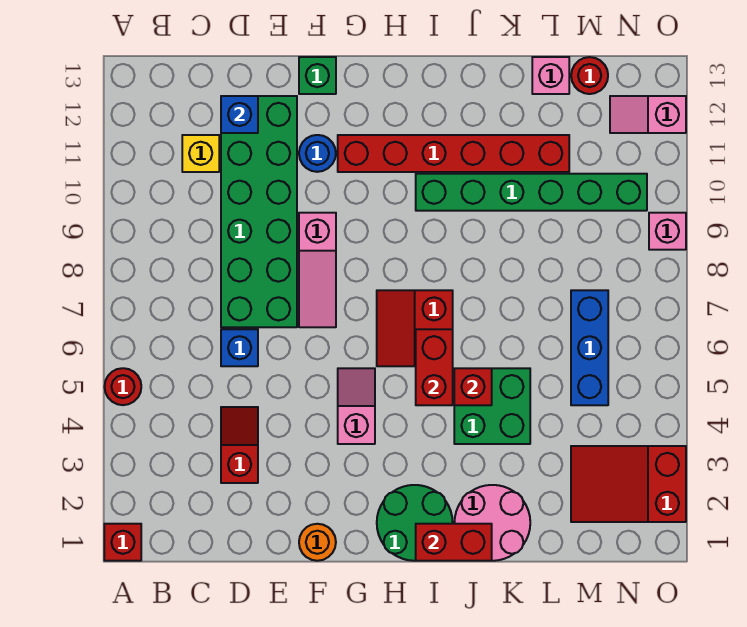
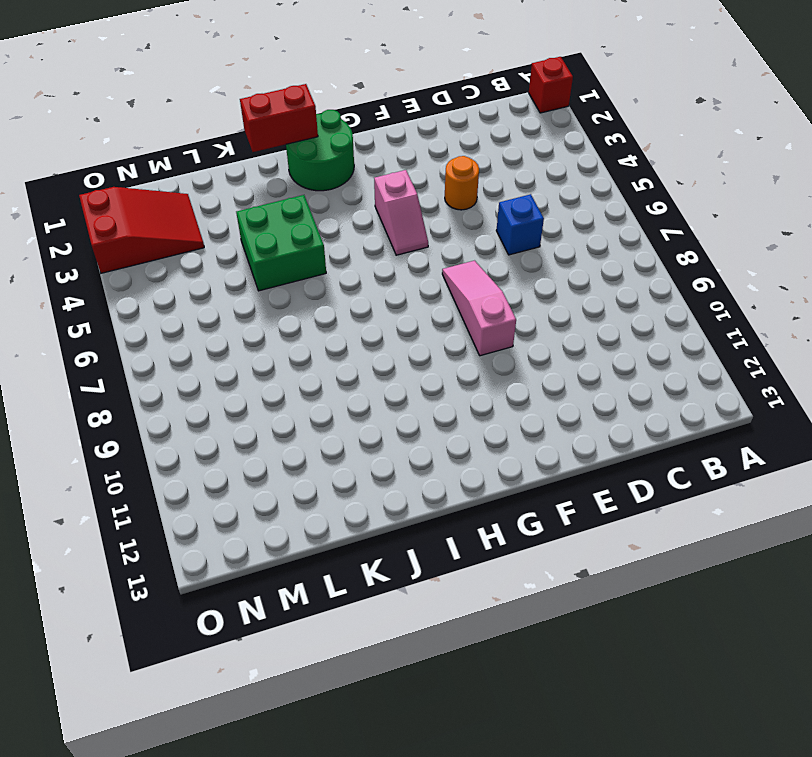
orange round brick E4 level 1 -> orange round brick F1 level 1
none -> red round brick A5 level 1
none -> yellow brick C11 level 1
none -> red slope D3:D4 level 1 top 3

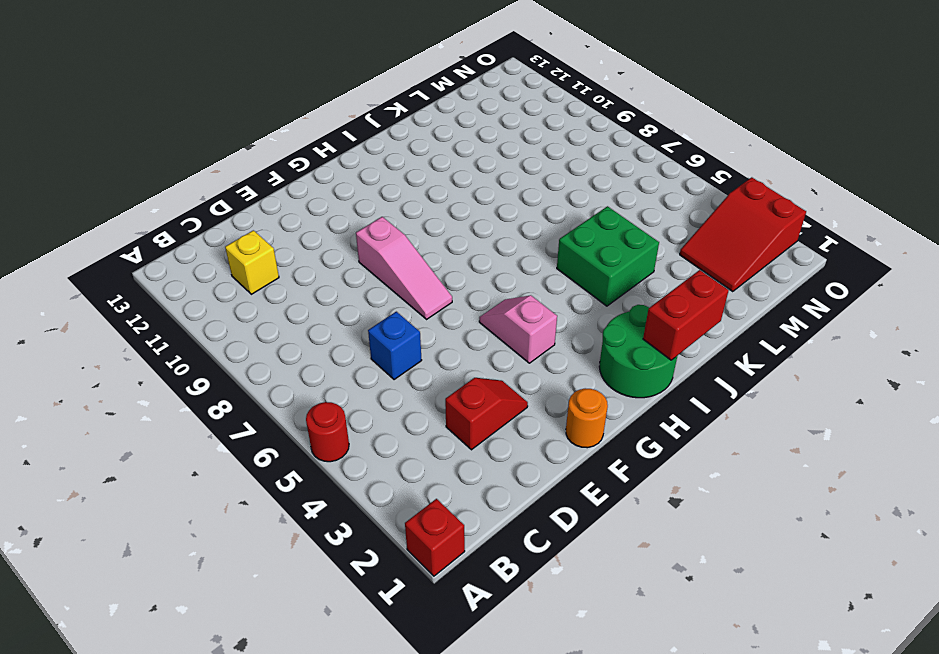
red slope D3:E3 level 1 top D -> red slope D3:D4 level 1 top 3
none -> green brick D7:E12 level 1
none -> blue round brick F11 level 1
none -> green brick F13 level 1

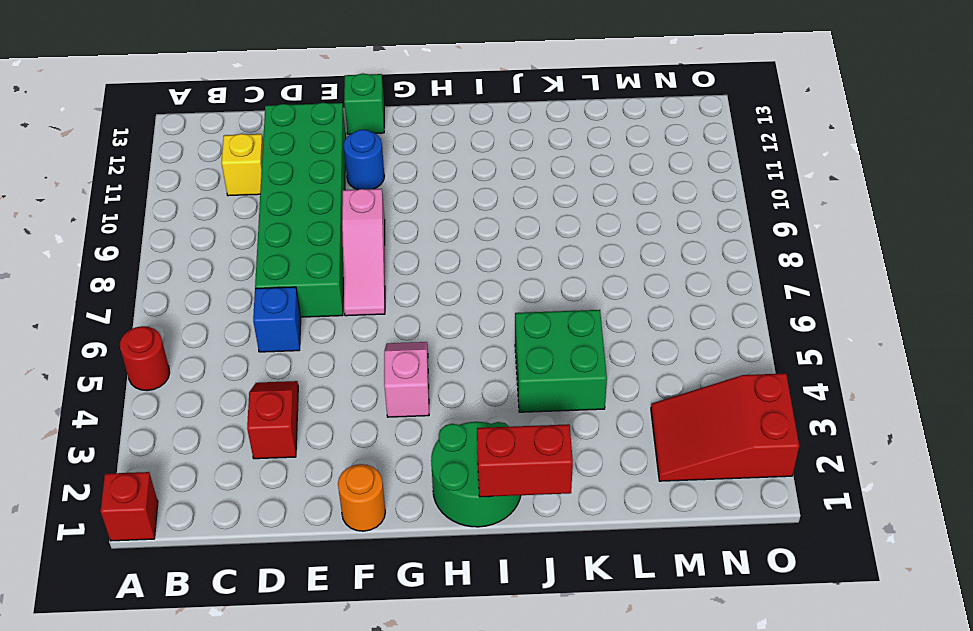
none -> red brick G11:L11 level 1
none -> red slope H6:I7 level 1 top I
none -> green brick I10:N10 level 1

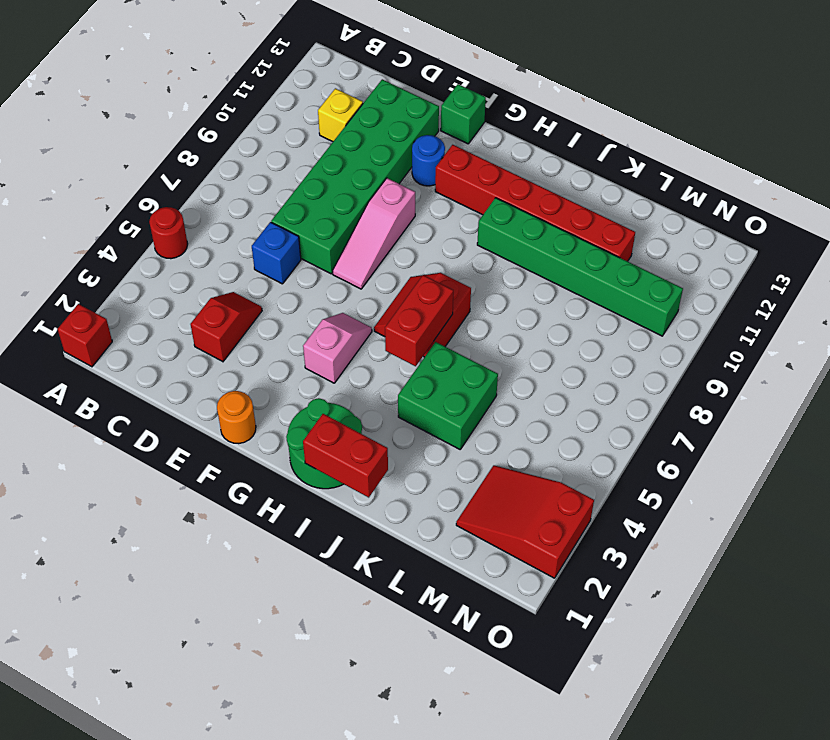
none -> pink round brick J1:K2 level 1
none -> pink brick L13 level 1
none -> blue brick M5:M7 level 1

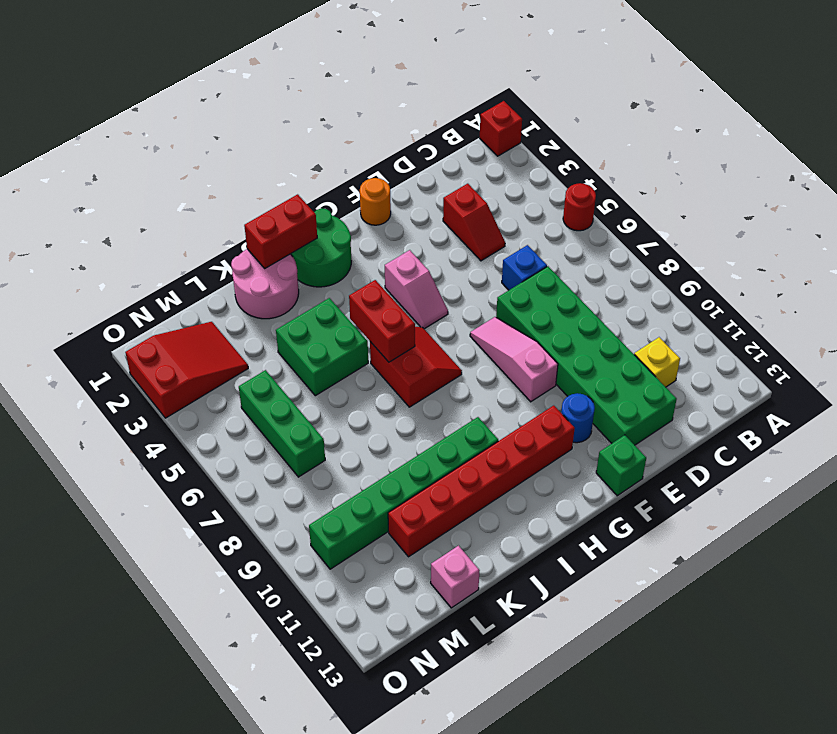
green brick M5:M7 level 1 -> blue brick M5:M7 level 1
none -> red round brick M13 level 1
none -> pink slope N12:O12 level 1 top O
none -> pink brick O9 level 1

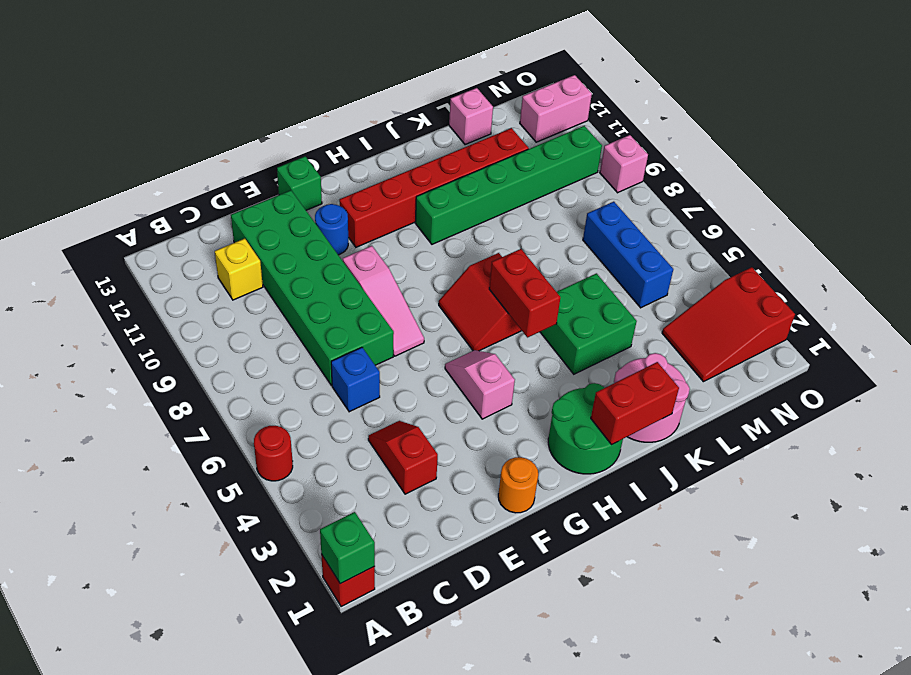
green brick A1 level 2 -> none
pink brick N12:O12 level 1 -> pink slope N12:O12 level 1 top O
none -> red round brick M13 level 1
none -> blue brick D12 level 2
none -> red brick J5 level 2

